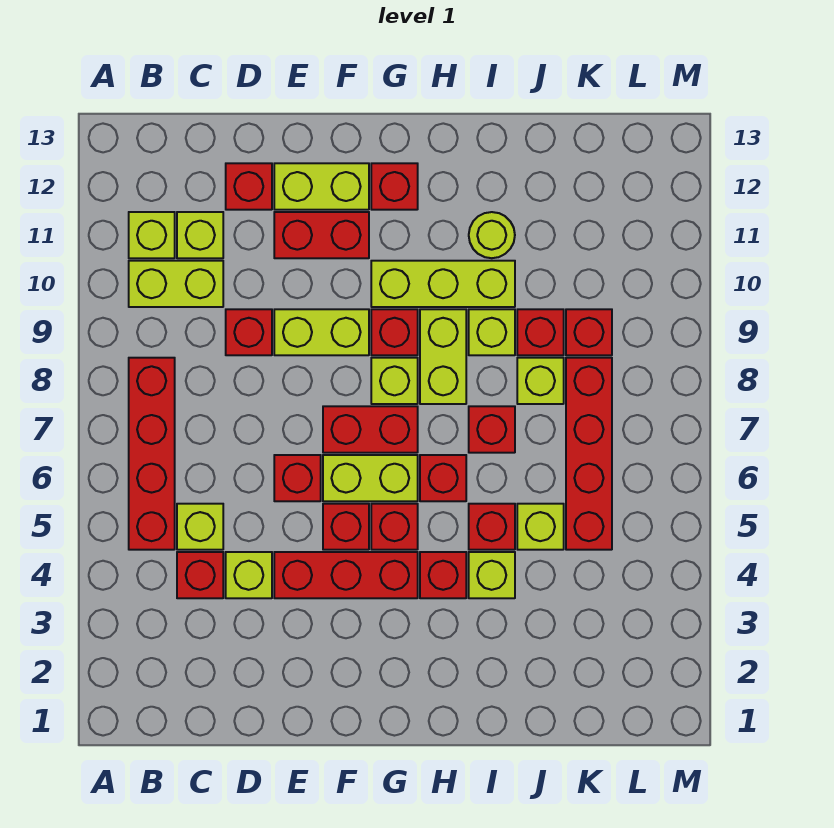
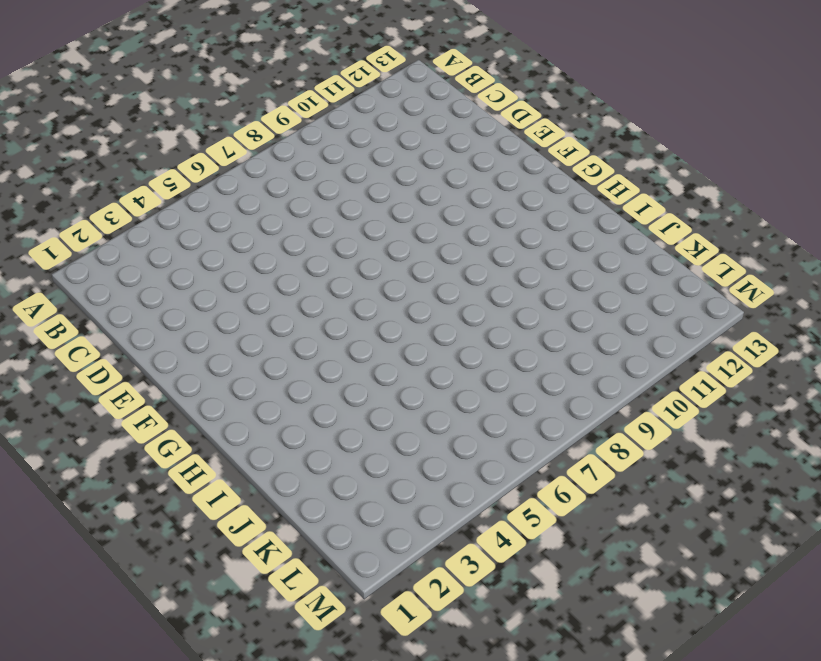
none -> red brick B5:B8 level 1
none -> lime brick B10:C10 level 1
none -> lime brick B11 level 1
none -> red brick C4 level 1

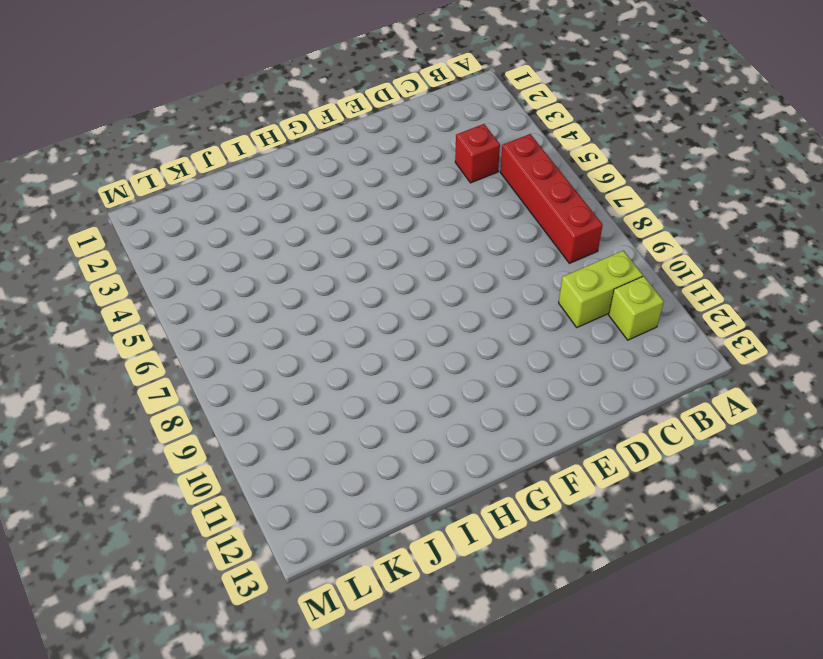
none -> lime brick C5 level 1
none -> lime brick C11 level 1
none -> lime brick D4 level 1
none -> red brick D9 level 1

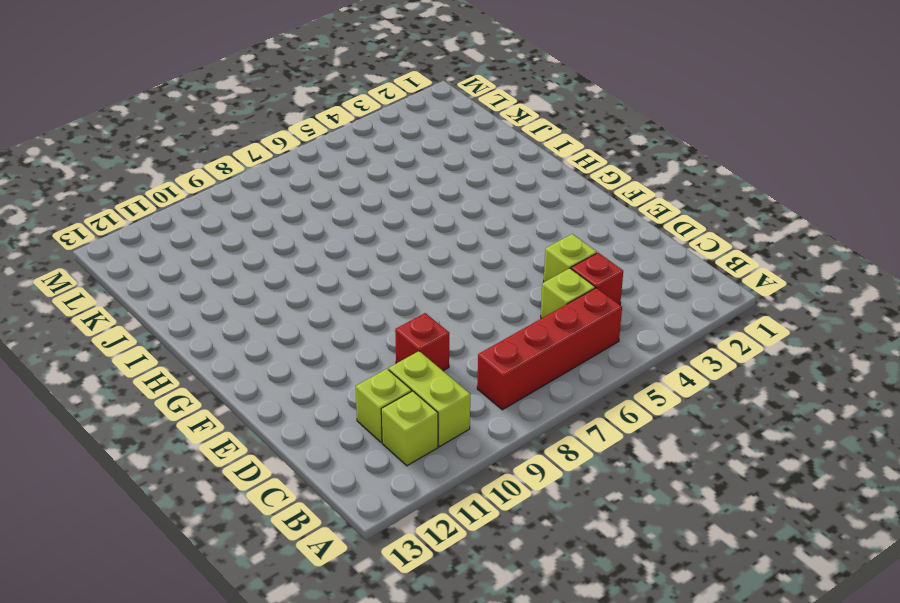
none -> red brick D12 level 1
none -> red brick E4:G4 level 1
none -> red brick E6 level 1
none -> lime brick E9:F9 level 1

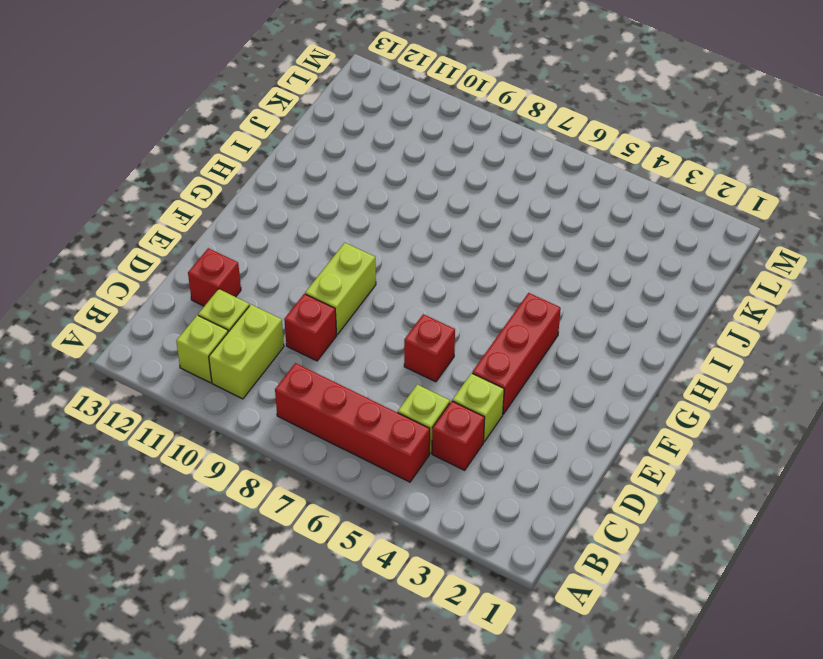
none -> red brick E11:F11 level 1
none -> lime brick E12:F12 level 1
none -> red brick F5 level 1
none -> lime brick F6:G6 level 1

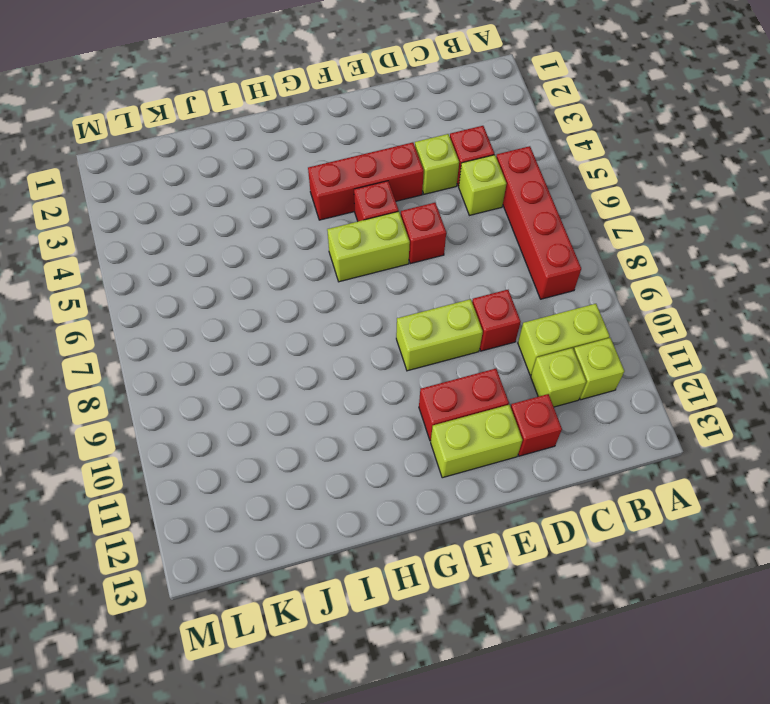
none -> red brick F7:G7 level 1
none -> red brick G5 level 1
none -> lime brick G8 level 1
none -> red brick G9 level 1

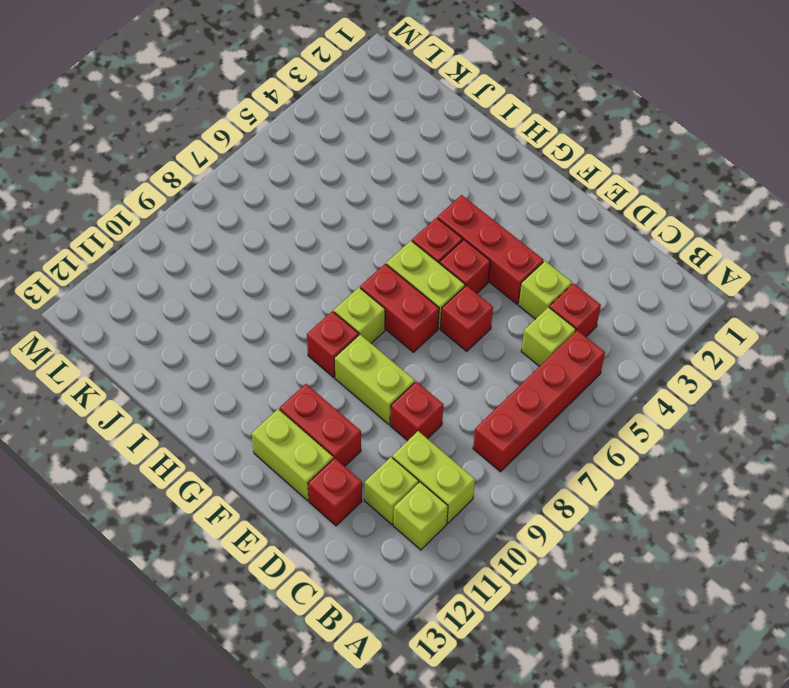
none -> lime brick G10:I10 level 1
none -> red brick G12 level 1
none -> red brick H4 level 1
none -> red brick H6 level 1

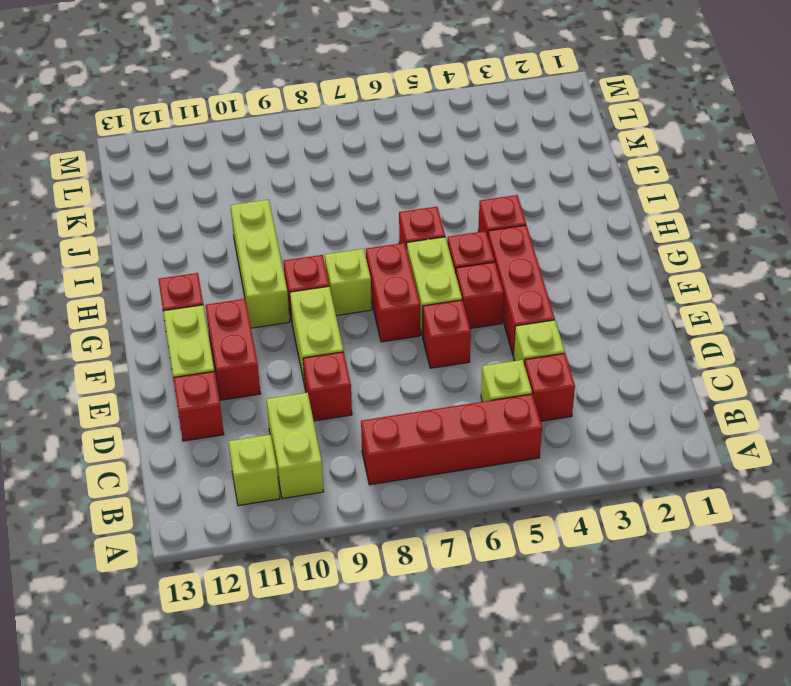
none -> lime brick C11 level 1
none -> lime brick H8:H9 level 1
none -> lime brick I4 level 1
none -> red brick I5 level 1

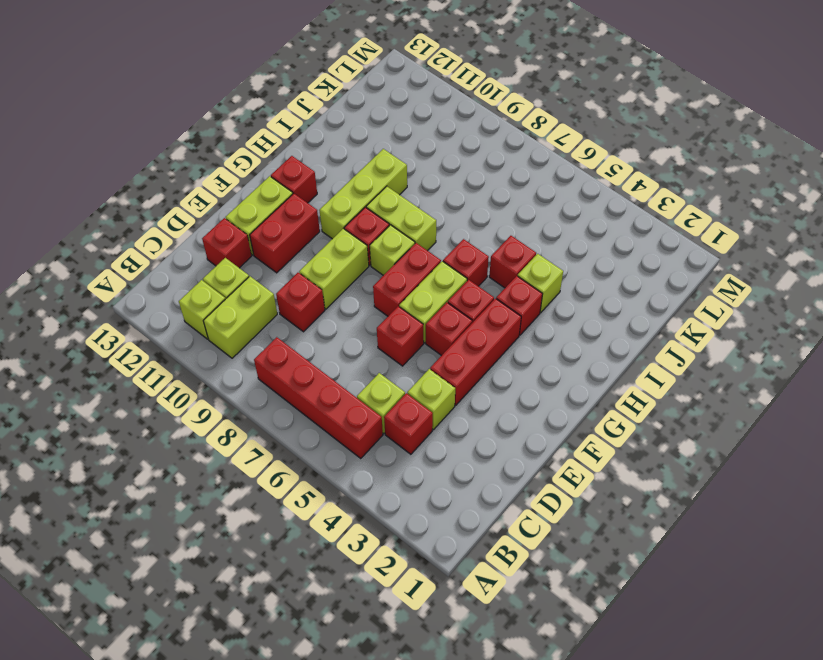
none -> red brick I7 level 1
none -> lime brick I9 level 1
none -> lime round brick I11 level 1
none -> lime brick J5 level 1

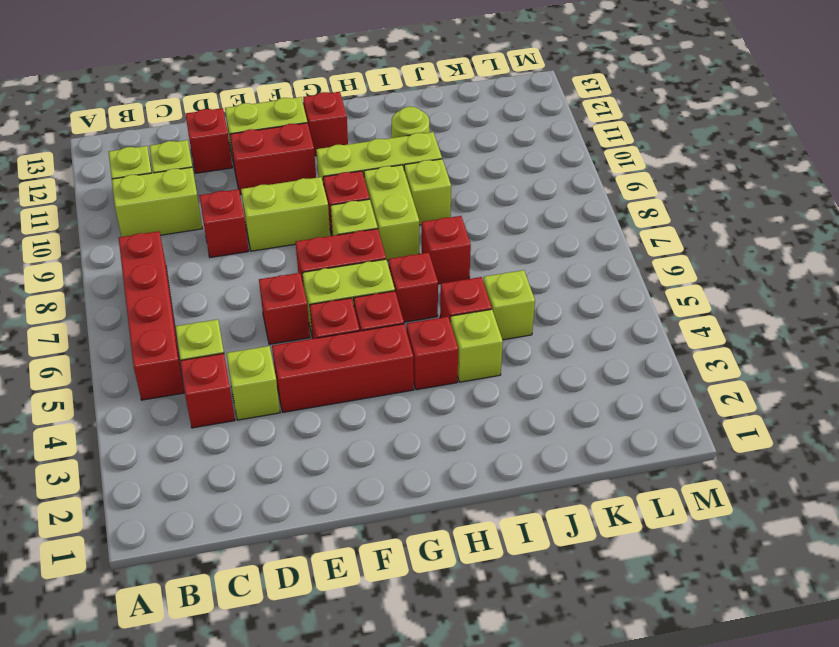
none -> lime brick J8 level 1
none -> red brick J9 level 1
none -> red brick K5:K8 level 1
none -> red brick K9 level 1

